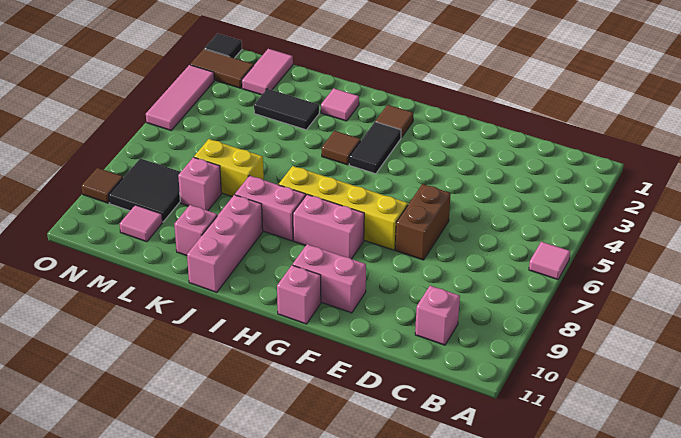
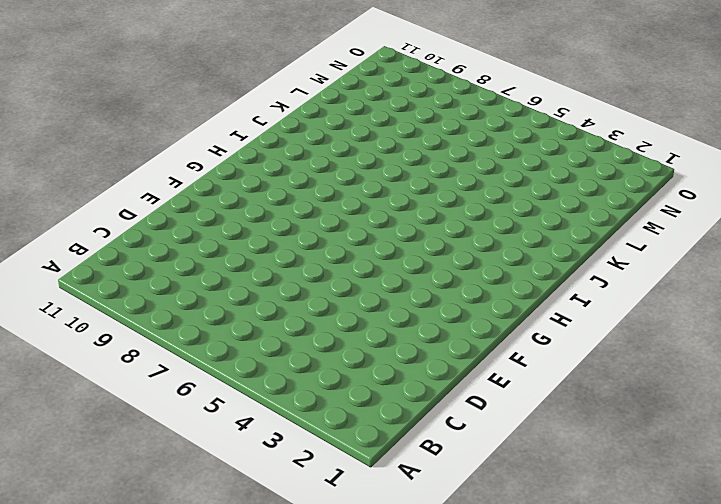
none -> pink tile A6 level 1
none -> pink brick C10 level 1
none -> brown brick E6:E7 level 1

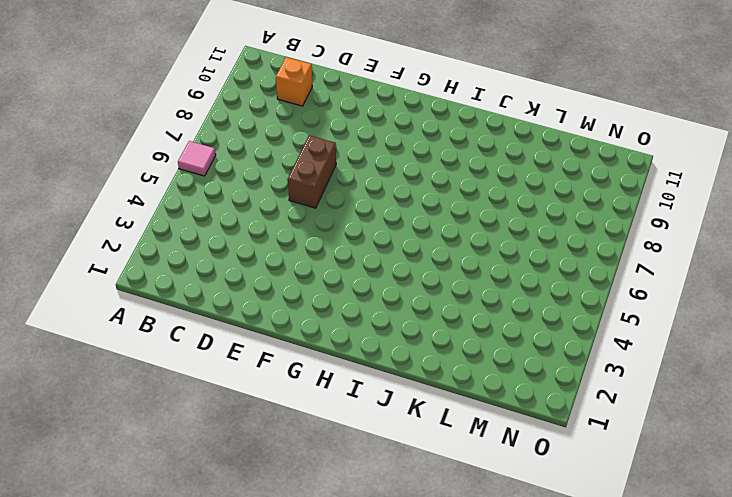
orange brick C10 level 1 -> pink brick C10 level 1
none -> yellow brick F7:I7 level 1
none -> pink brick F10:G10 level 1
none -> pink brick G8:H8 level 1

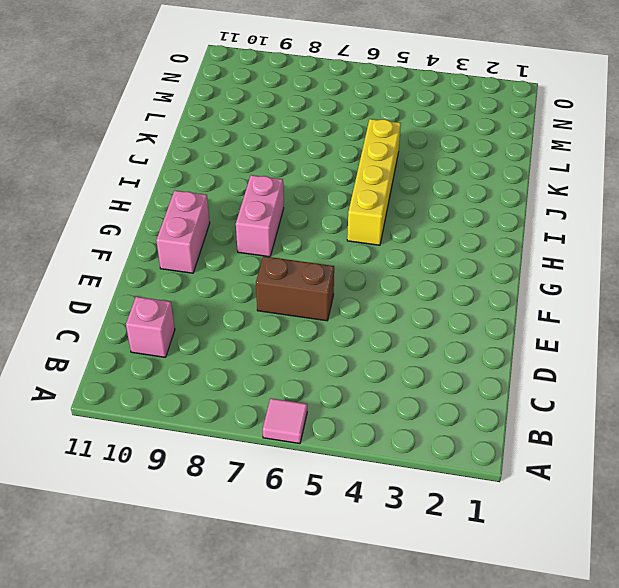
yellow brick H5:K5 level 1 -> yellow brick F7:I7 level 1
none -> pink brick G11 level 1
none -> brown tile H2 level 1
none -> black tile H3:H4 level 1

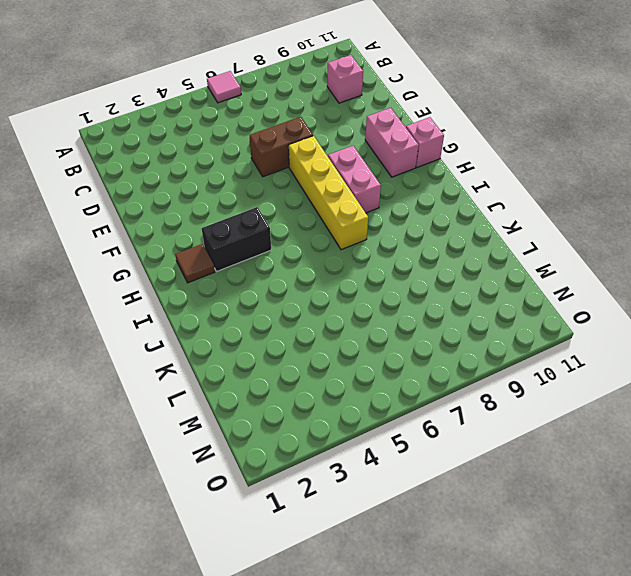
black brick H3:H4 level 1 -> black tile H3:H4 level 1
none -> brown tile I4 level 1
none -> pink brick I8:J8 level 1
none -> pink tile J2 level 1

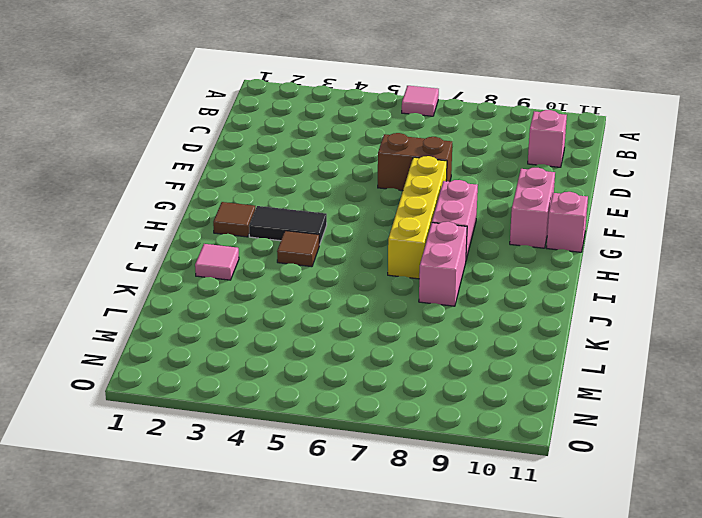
none -> pink brick J9:J11 level 1
none -> black tile K3:L3 level 1
none -> yellow brick K7:L7 level 1

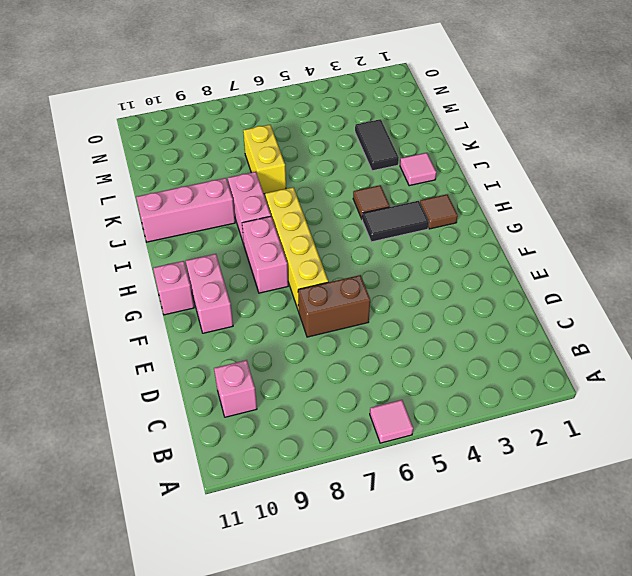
none -> pink brick K10 level 1
none -> pink brick L8 level 1
none -> pink tile M1:M2 level 1

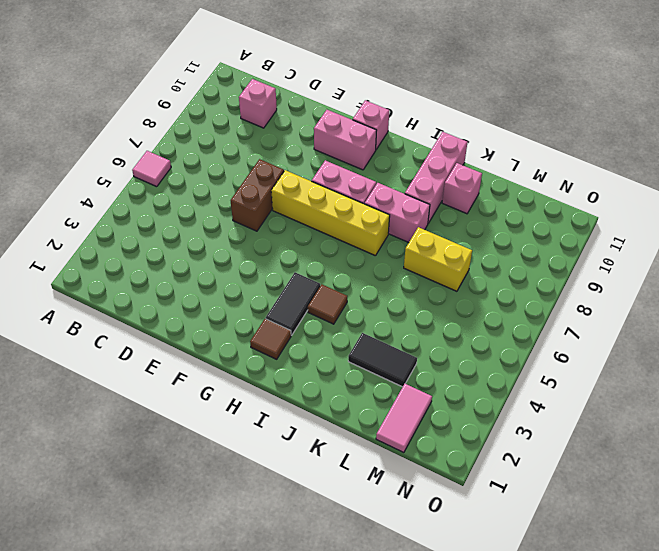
none -> pink tile J2 level 1
none -> pink brick L8 level 1
none -> black tile M8:N9 level 1

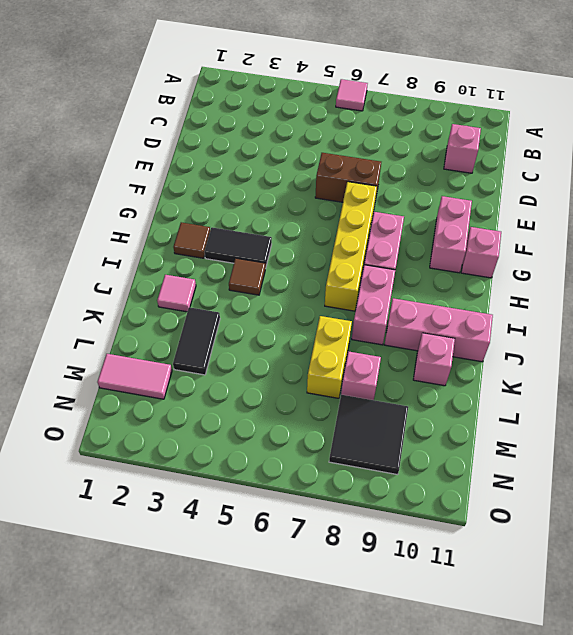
none -> pink tile M10 level 1
none -> brown tile N2:O2 level 1
none -> black tile O1 level 1

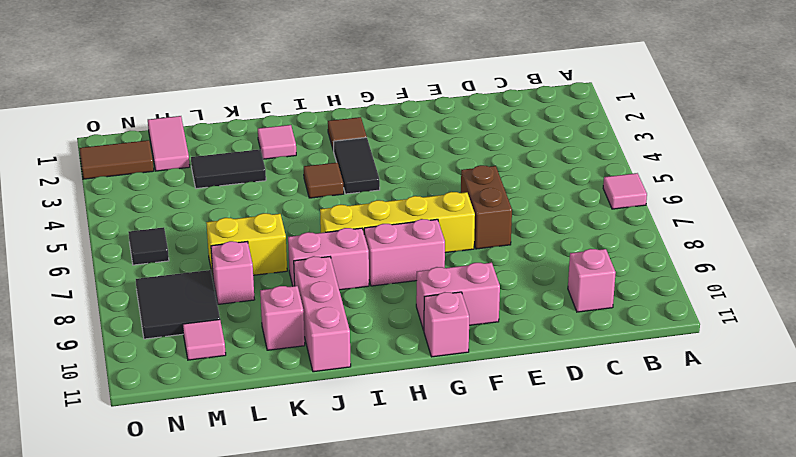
black tile N6 level 1 -> black tile O1 level 1
none -> pink tile O3:O5 level 1
none -> brown tile O9 level 1

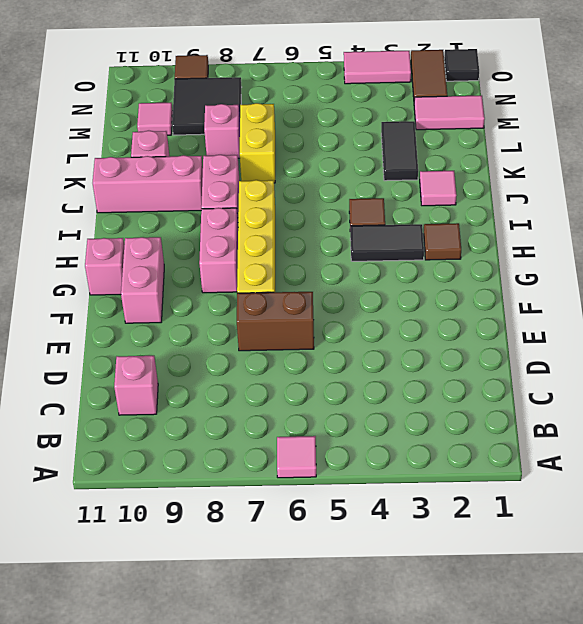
pink tile O3:O4 level 1 -> pink tile O3:O5 level 1

